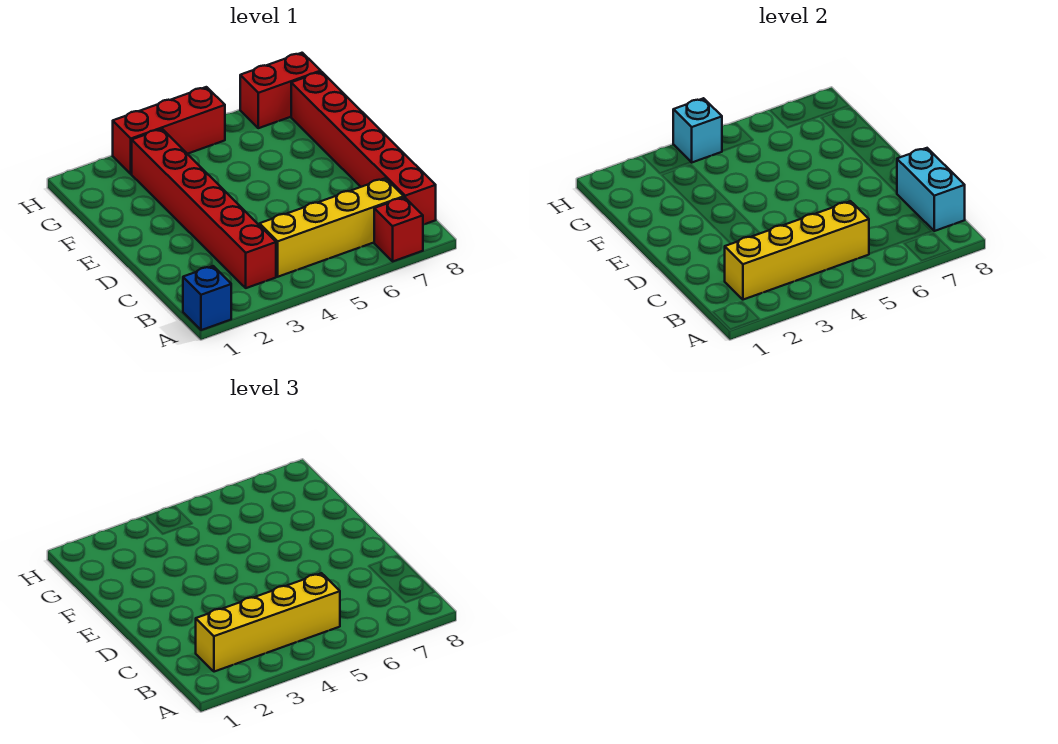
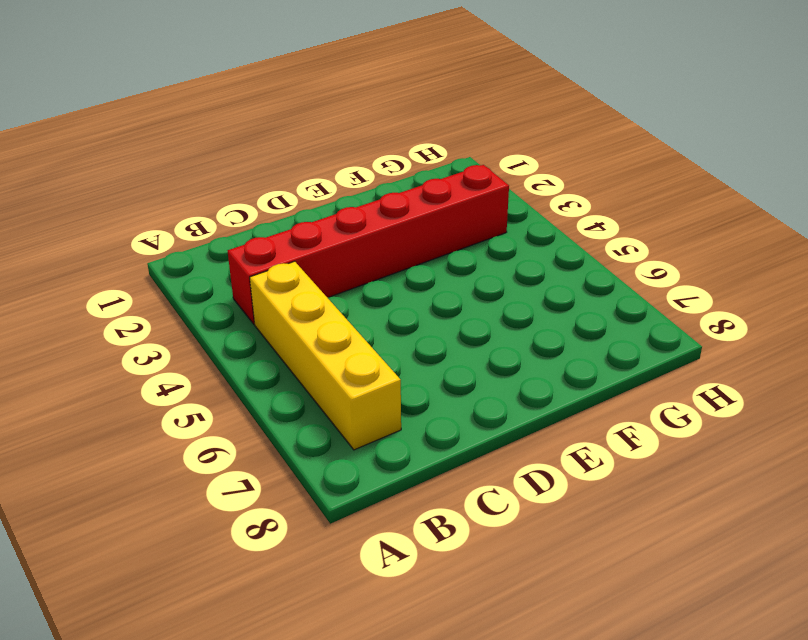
none -> blue brick A1 level 1
none -> red brick A7 level 1

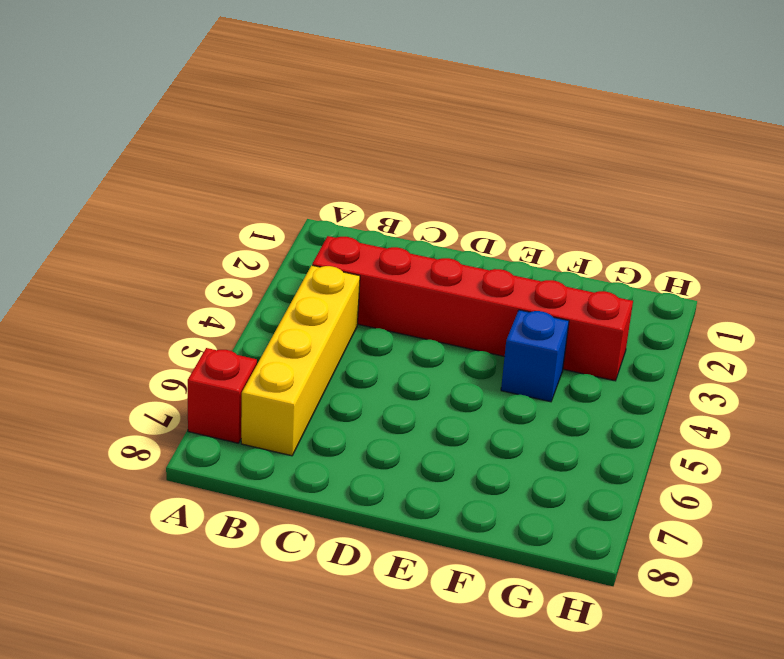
blue brick F4 level 1 -> blue brick A1 level 1
none -> red brick B8:G8 level 1
none -> red brick H3:H5 level 1

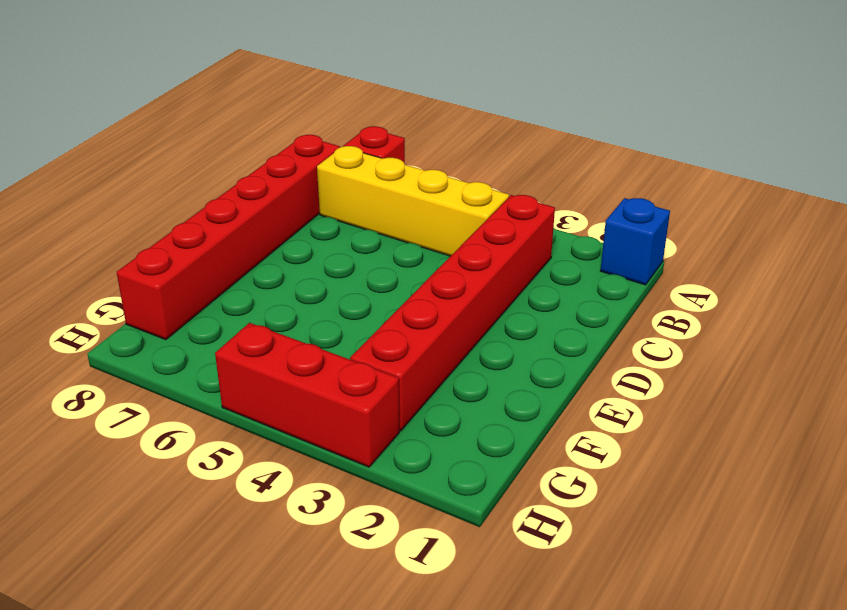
none -> red brick H7:H8 level 1
none -> yellow brick B2:B5 level 2

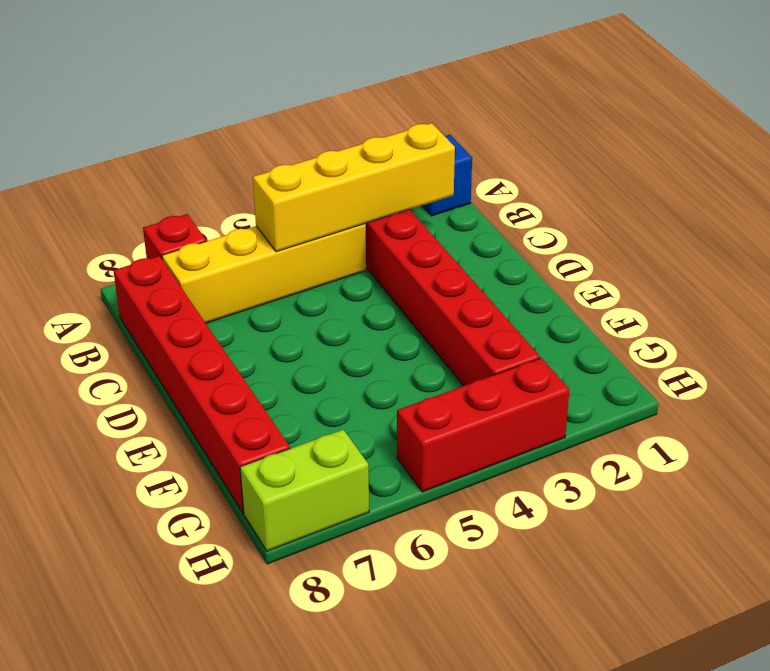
lime brick H7:H8 level 1 -> red brick H7:H8 level 1
none -> cyan brick B8:C8 level 2
none -> cyan brick H4 level 2

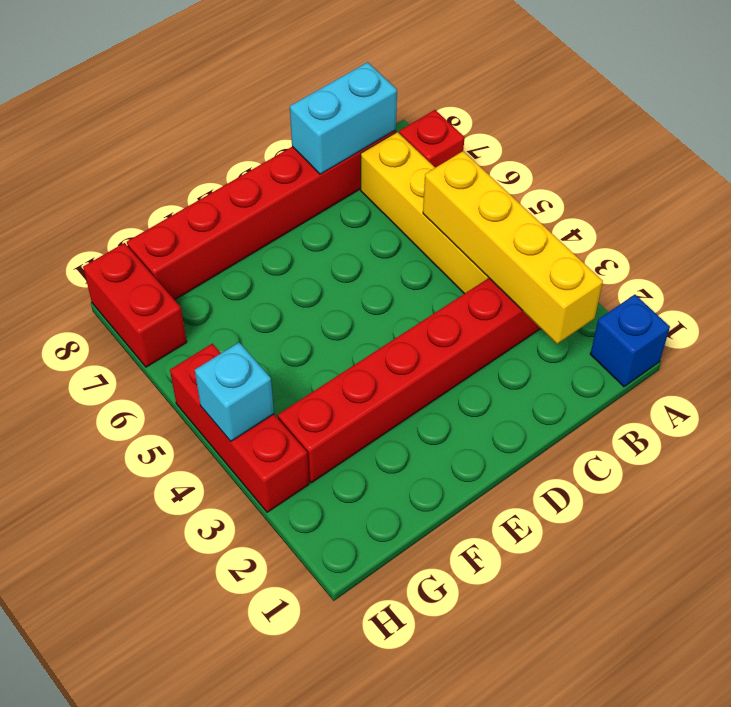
none -> yellow brick B2:B5 level 3

